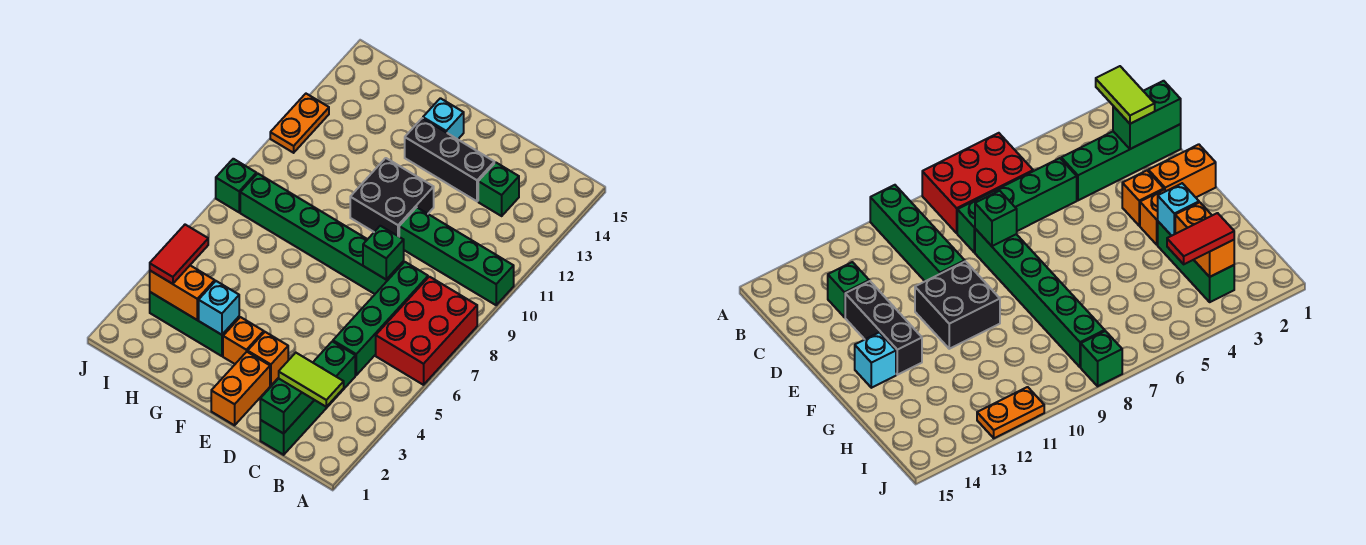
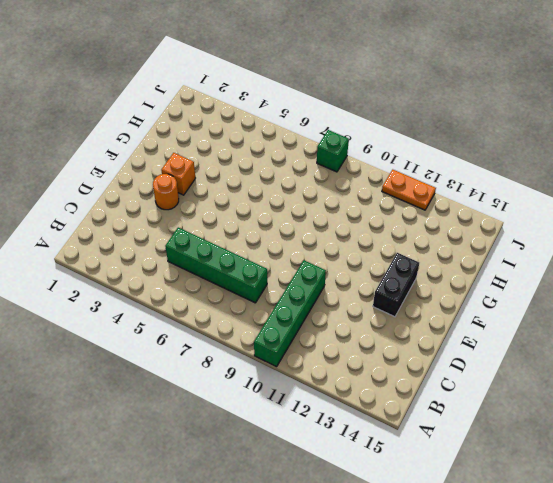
orange round brick E3 level 1 -> orange brick E3 level 1
black brick E13:F13 level 1 -> black brick D13:F13 level 1
none -> red brick A6:B8 level 1
none -> green brick C1:C4 level 1
none -> green brick C13 level 1

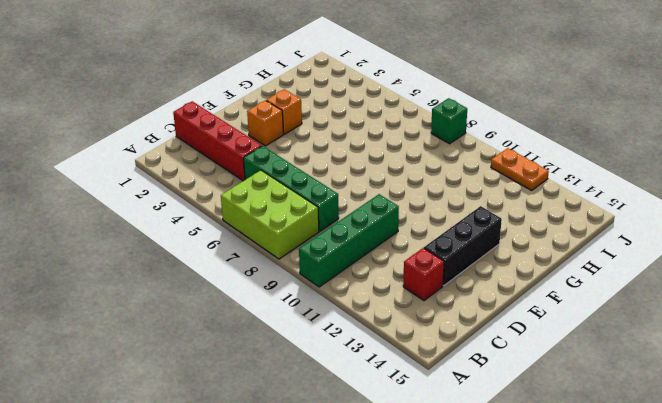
lime brick A6:B8 level 1 -> red brick A6:B8 level 1
red brick C1:C4 level 1 -> green brick C1:C4 level 1
red brick C13 level 1 -> green brick C13 level 1
none -> green brick D8:I8 level 1
none -> orange brick E1:E2 level 1
none -> black brick E10:F11 level 1

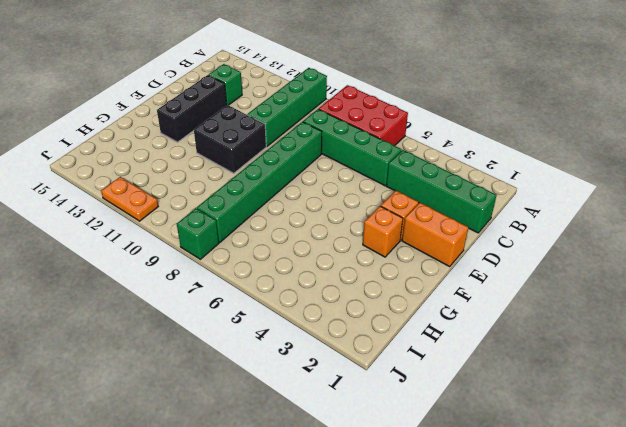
none -> cyan brick F14 level 1
none -> green brick G3:I3 level 1
none -> green brick C1:C2 level 2

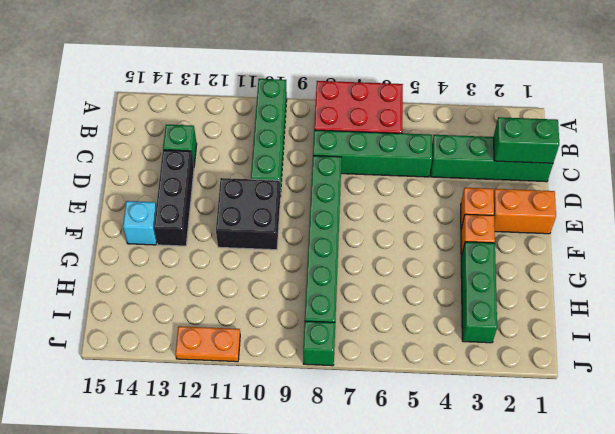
none -> green brick D8 level 2
none -> cyan brick G3 level 2
none -> orange brick H3:I3 level 2

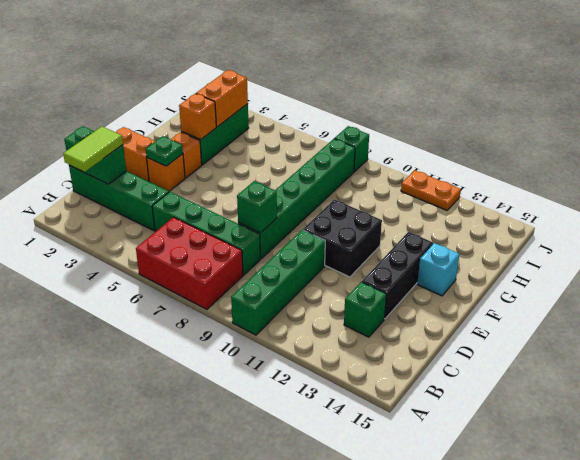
green plate E3 level 2 -> none
orange brick G3 level 2 -> cyan brick G3 level 2
none -> red tile I3:I4 level 3

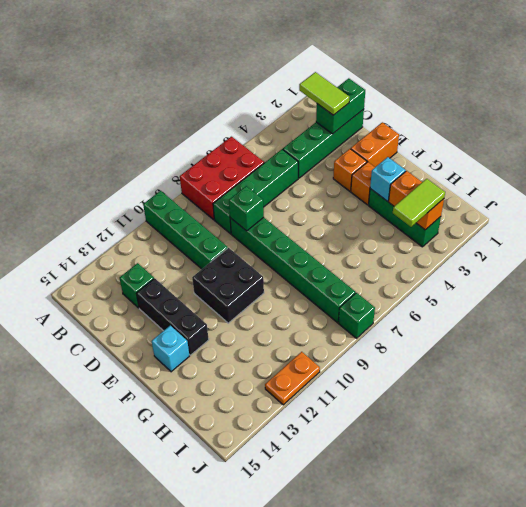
lime tile I3:I4 level 3 -> red tile I3:I4 level 3

